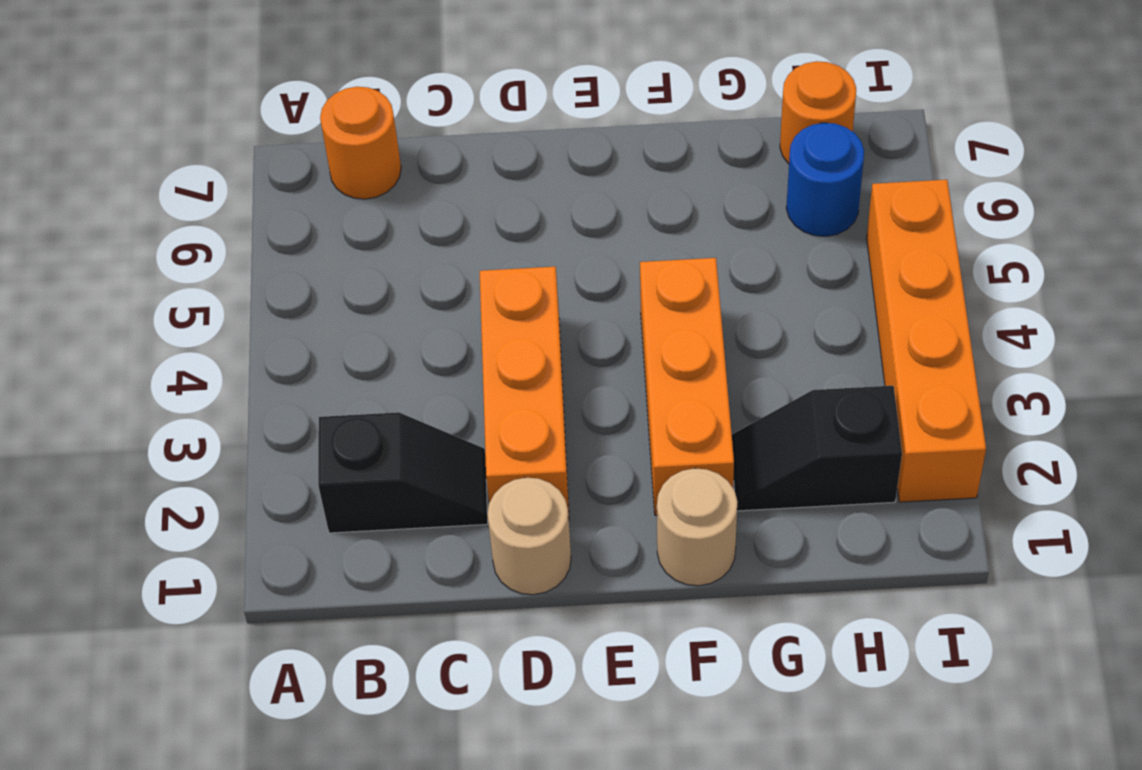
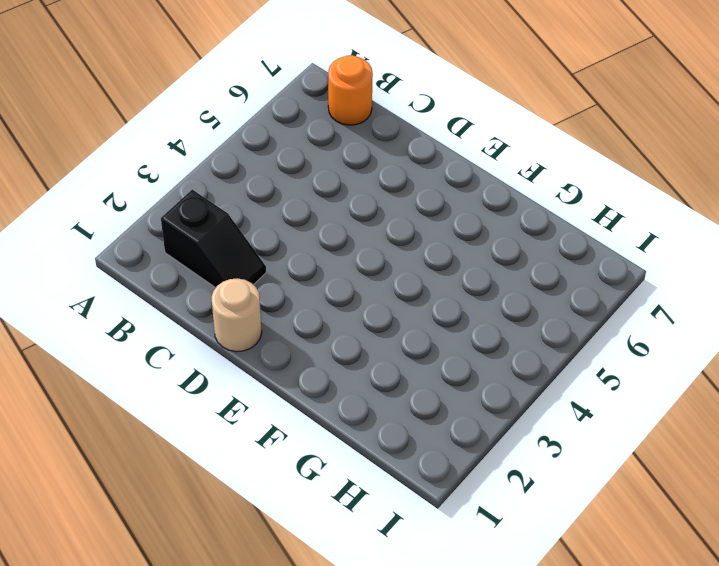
none -> orange brick D2:D4 level 1
none -> tan round brick F1 level 1

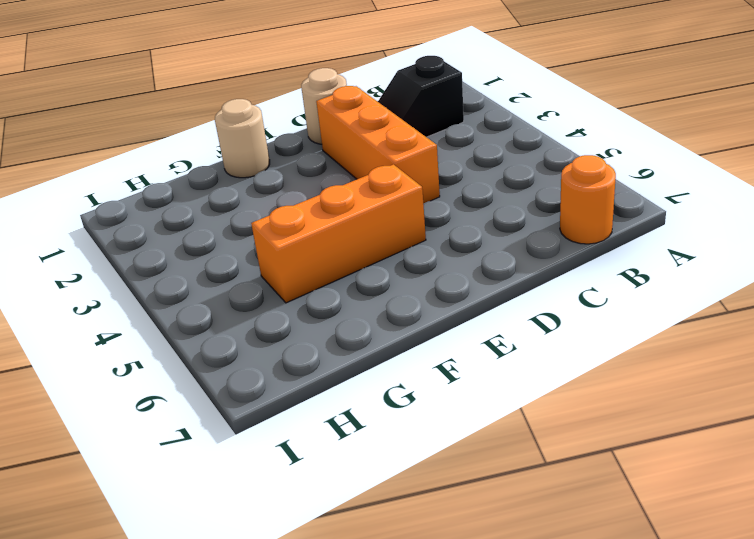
orange brick E5:G5 level 1 -> orange brick F2:F4 level 1
none -> black slope G2:H2 level 1 top H
none -> blue round brick H6 level 1

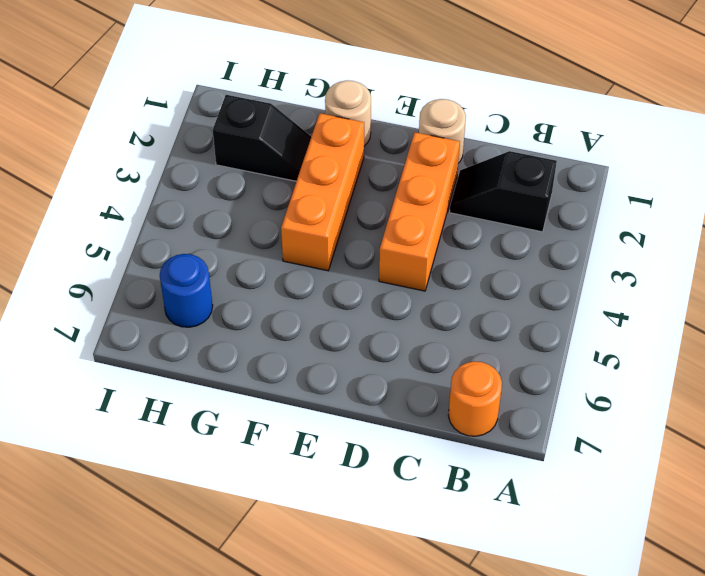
none -> orange round brick H7 level 1
none -> orange brick I2:I5 level 1

